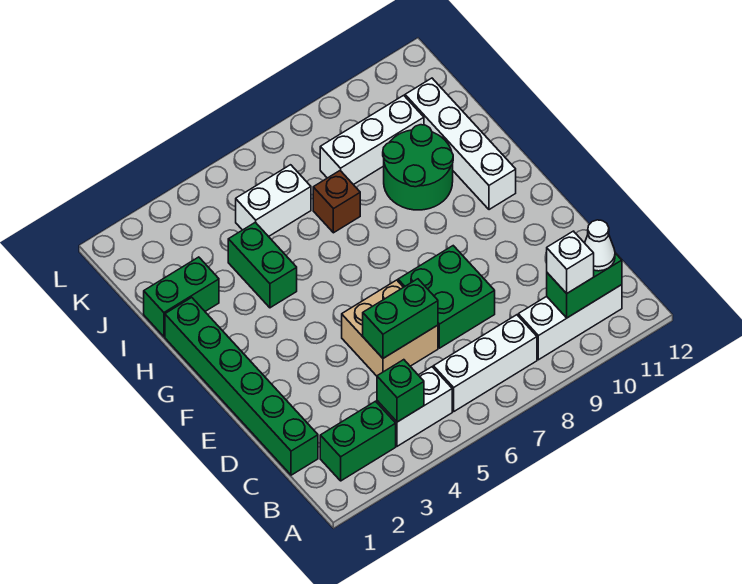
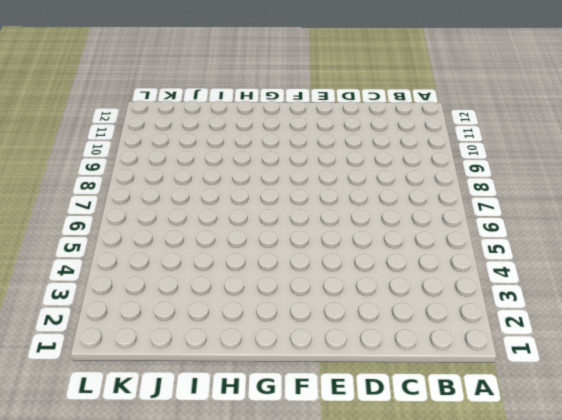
none -> green brick B2:B3 level 1
none -> white brick B4:B5 level 1
none -> white brick B6:B8 level 1

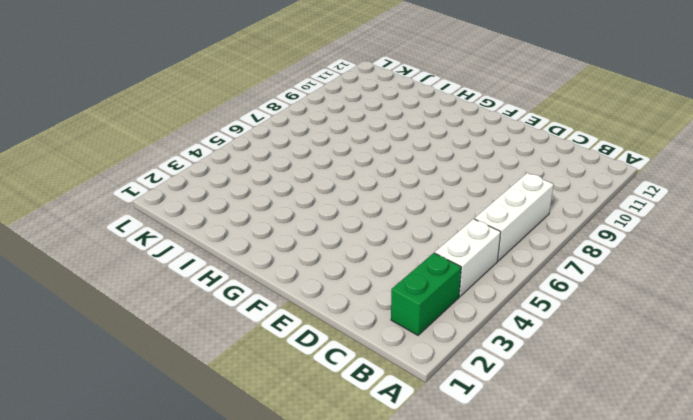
none -> white brick B9:B11 level 1
none -> green brick C1:H1 level 1
none -> tan brick D5:E6 level 1

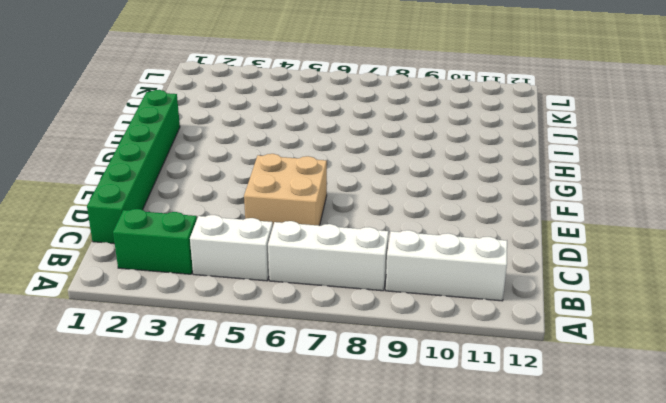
none -> green brick D7:E8 level 1
none -> white brick G11:J11 level 1
none -> green brick H4:I4 level 1

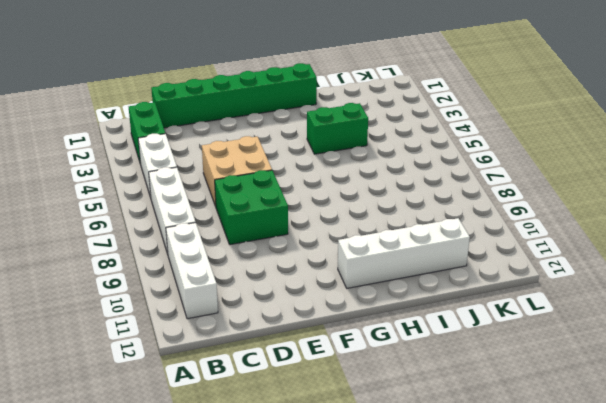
none -> green round brick H9:I10 level 1
none -> green brick I1:I2 level 1
none -> brown brick I7 level 1

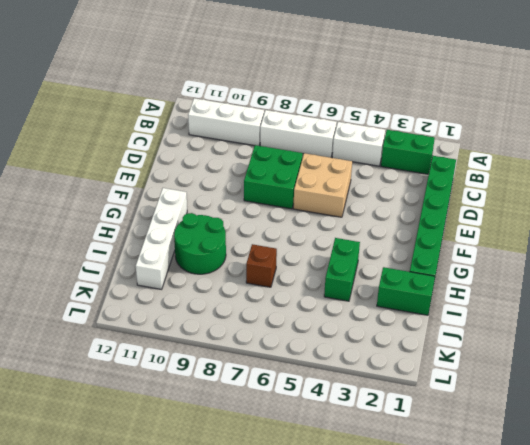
none -> white brick J5:J6 level 1
none -> white brick J8:J10 level 1
none -> green brick B4 level 2

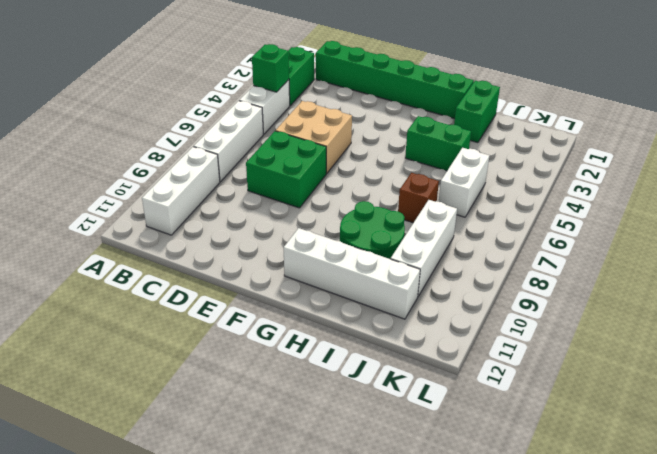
none -> green brick B10:B11 level 2
none -> green brick D5:D6 level 2
none -> white brick B10 level 3

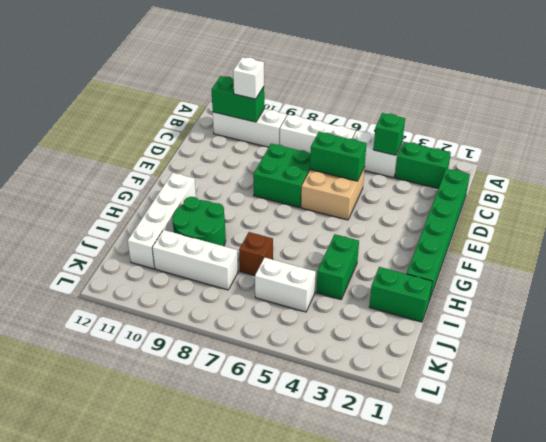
none -> white cone B11 level 3

